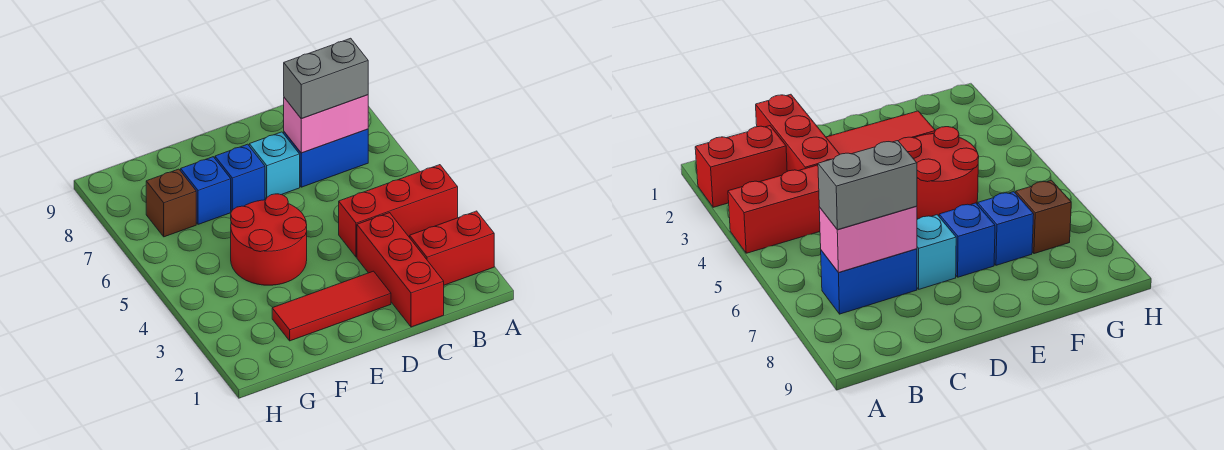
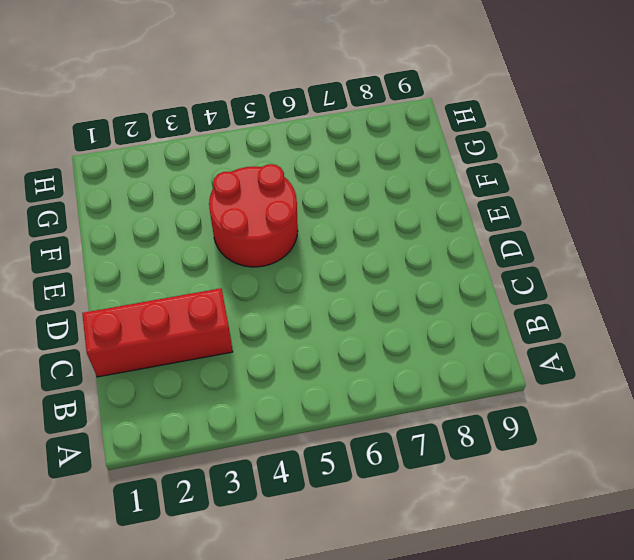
none -> red brick A2:B2 level 1
none -> red brick A4:C4 level 1
none -> blue brick B7:C7 level 1

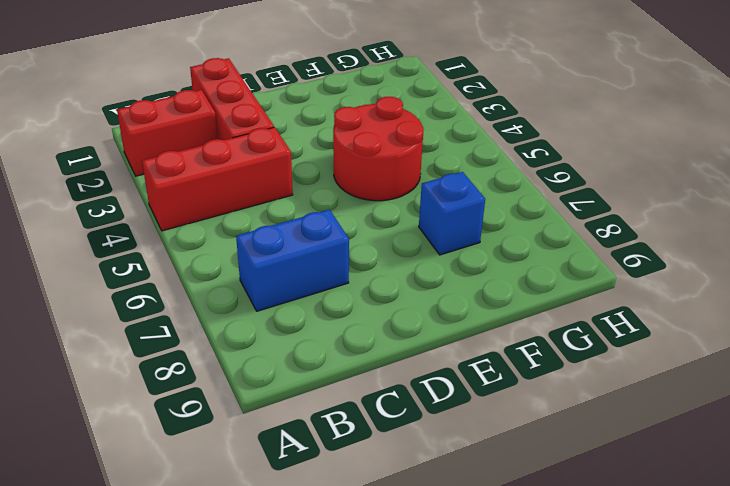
none -> red tile D2:F2 level 1
none -> cyan brick D7 level 1
none -> blue brick E7 level 1

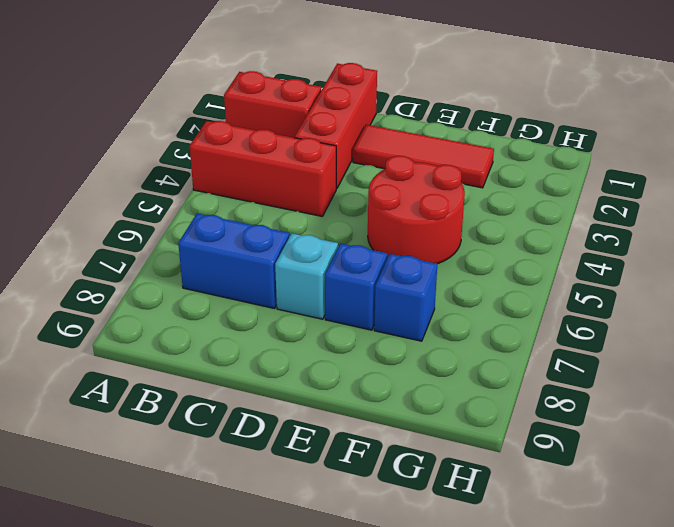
none -> brown brick G7 level 1
none -> pink brick B7:C7 level 2
none -> grey brick B7:C7 level 3

